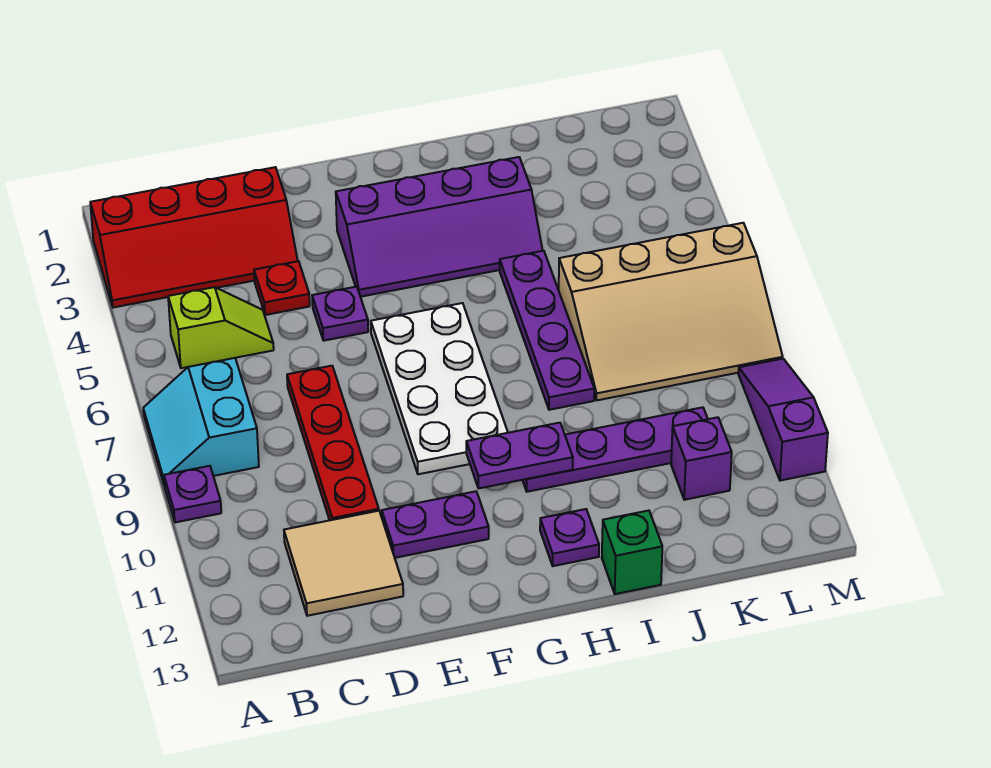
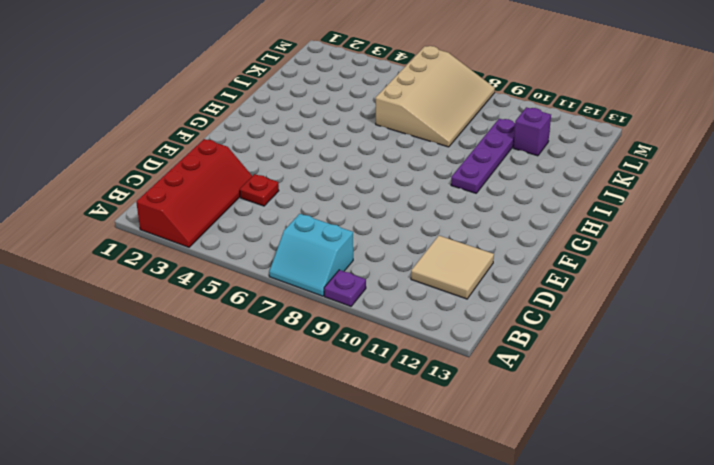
none -> lime slope B5:C5 level 1 top B
none -> red plate D7:D10 level 1
none -> purple plate E5 level 1

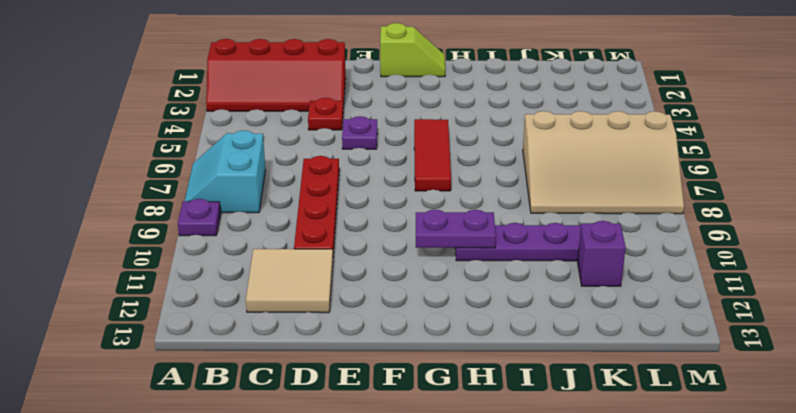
lime slope F1:G1 level 1 top F -> lime slope B5:C5 level 1 top B
red tile G5:G7 level 1 -> white plate F6:G9 level 1
none -> purple plate E11:F11 level 1
none -> purple slope F3:I4 level 1 top 3
none -> purple plate H12 level 1

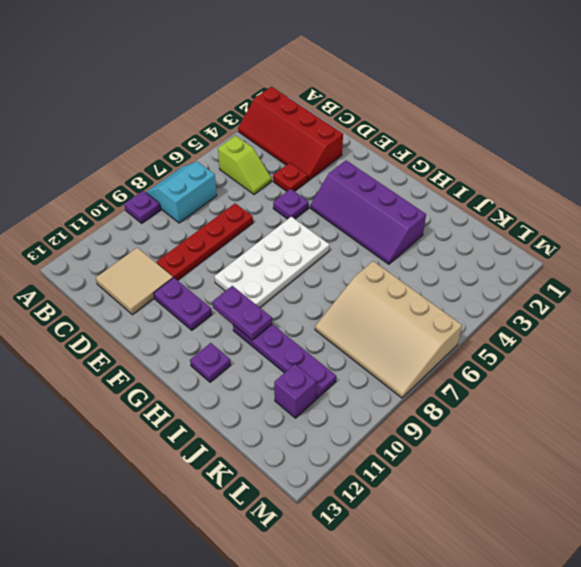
none -> purple plate I5:I8 level 1
none -> green brick I13 level 1
none -> purple slope M9:M11 level 1 top 11

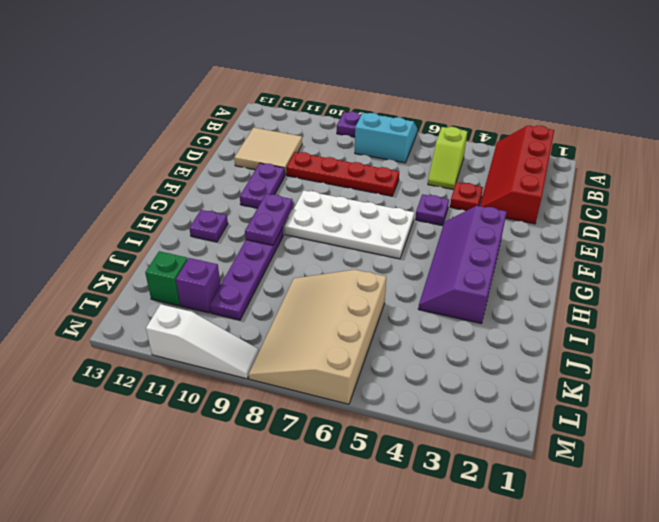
green brick K12 level 1 -> green brick I13 level 1
white slope M9:M11 level 1 top 11 -> purple slope M9:M11 level 1 top 11
none -> purple plate I5:I8 level 1

